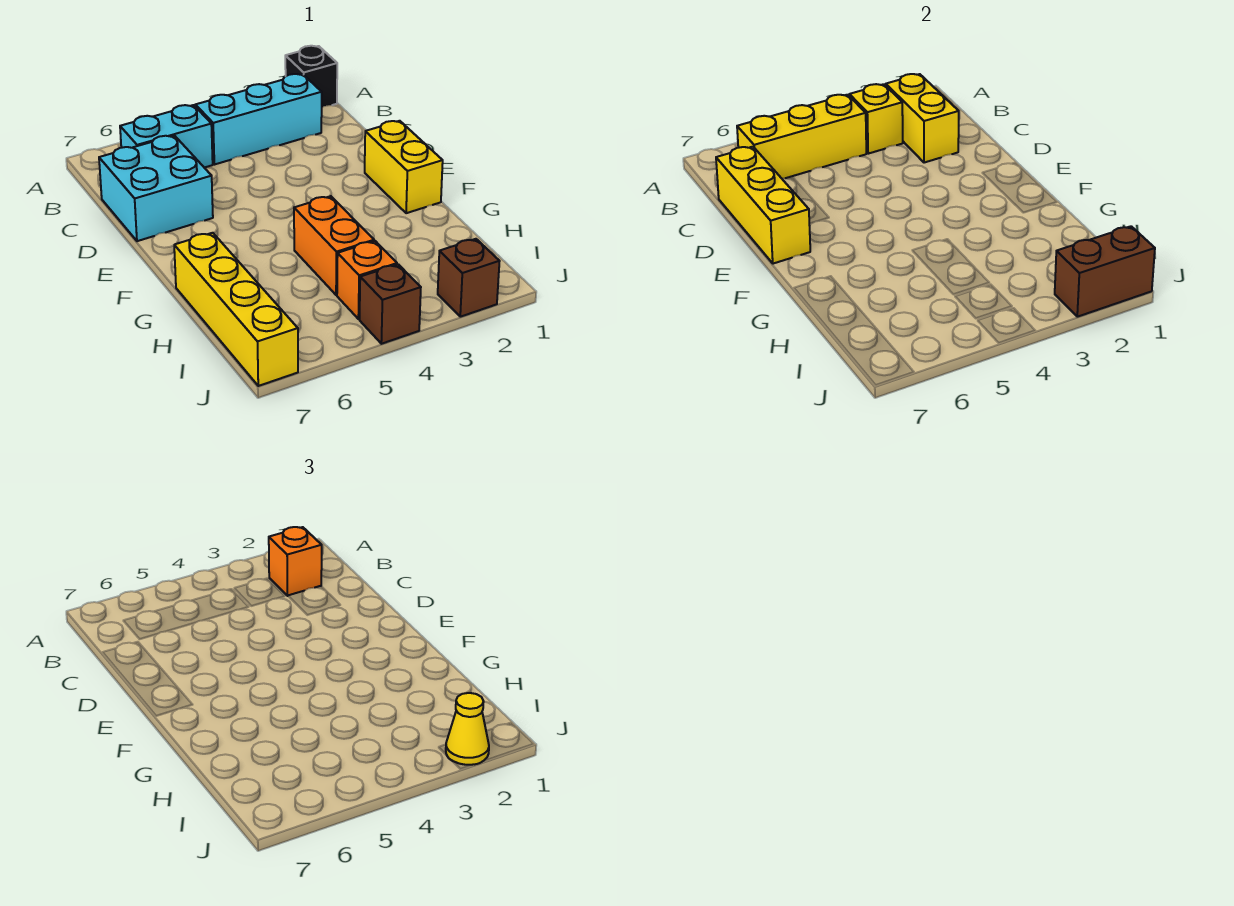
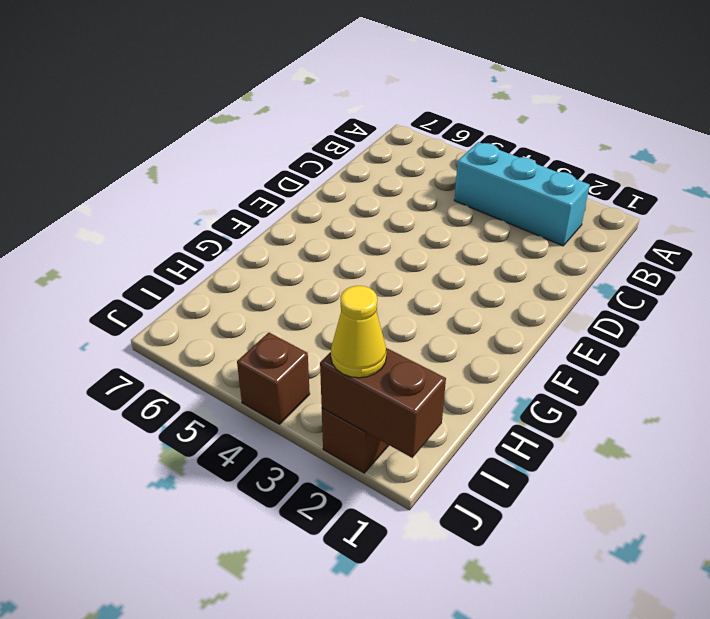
none -> black brick A1 level 1
none -> cyan brick B5:B6 level 1
none -> cyan brick C6:D7 level 1

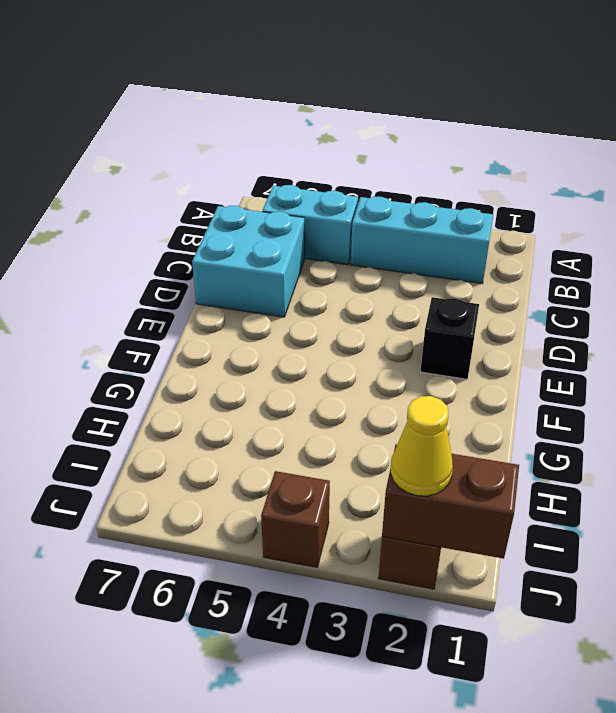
black brick E2 level 1 -> black brick A1 level 1
none -> yellow brick E1:F1 level 1
none -> orange brick G4:H4 level 1
none -> yellow brick G7:J7 level 1

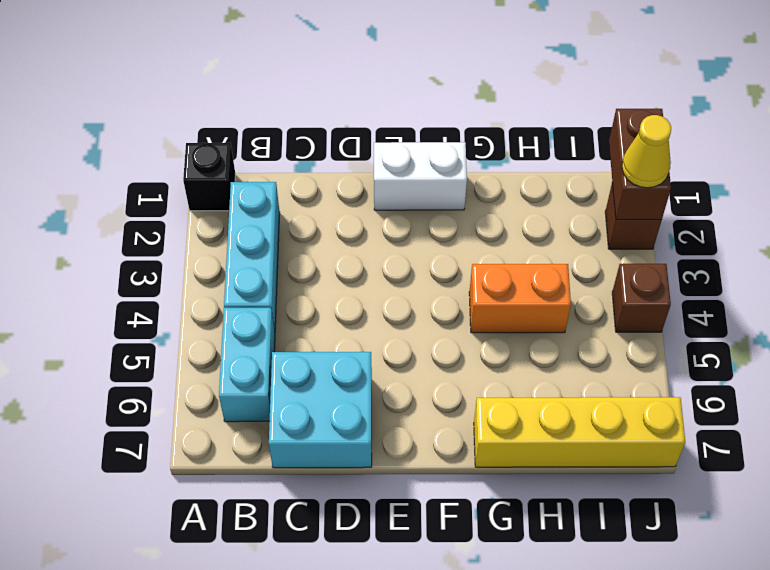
white brick E1:F1 level 1 -> yellow brick E1:F1 level 1
none -> orange brick I4 level 1
none -> yellow brick B2:C2 level 2
none -> yellow brick B3 level 2

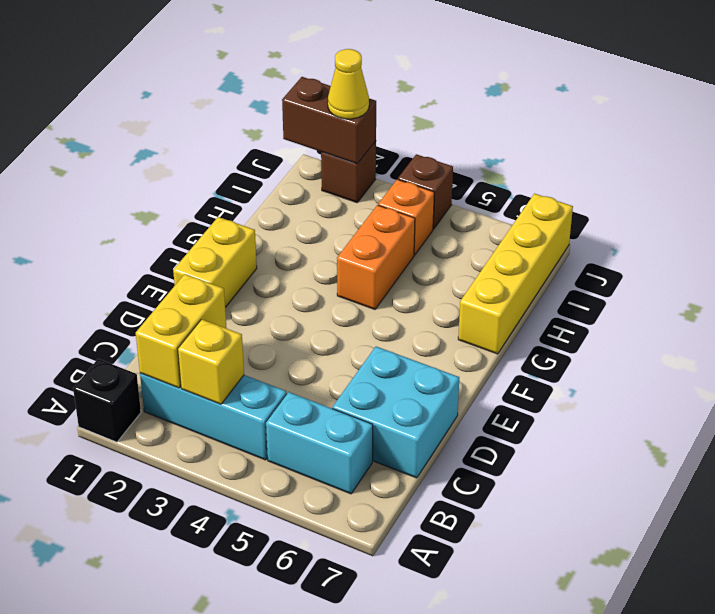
none -> yellow brick B4:B6 level 2
none -> yellow brick C7:E7 level 2
none -> orange brick B2 level 3

